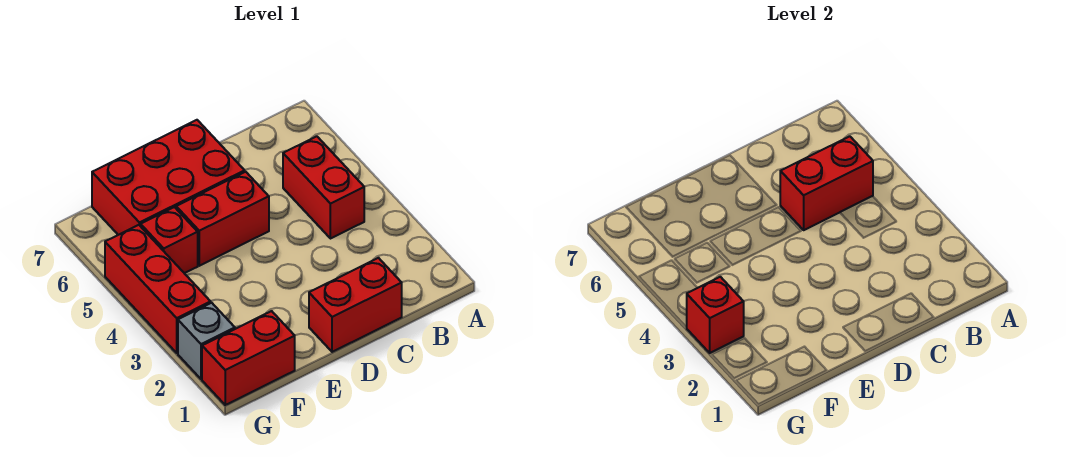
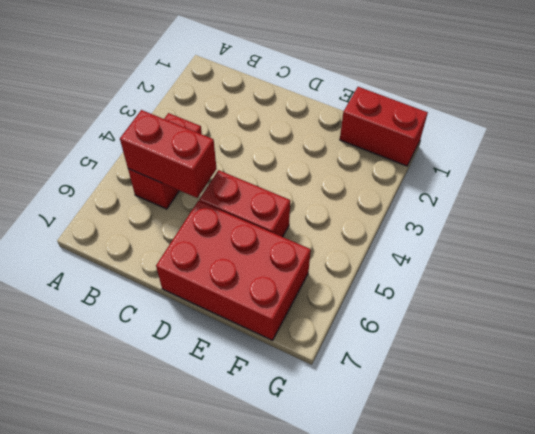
none -> red brick C1:D1 level 1
none -> red brick F5 level 1

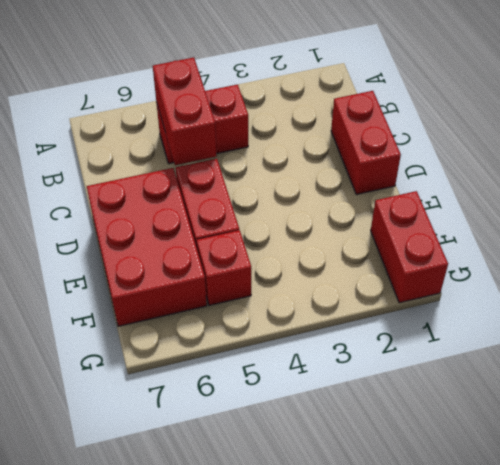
none -> grey brick G2 level 1
none -> red brick G3:G5 level 1

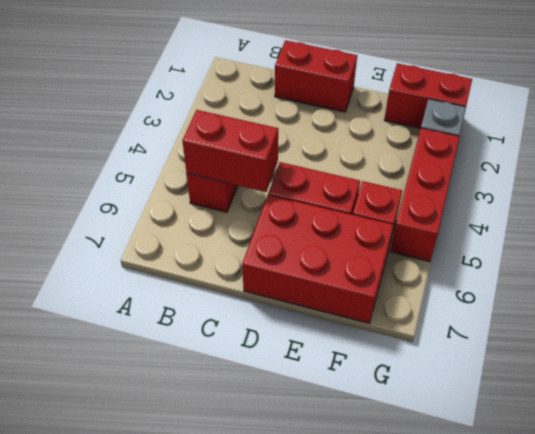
none -> red brick G3 level 2

